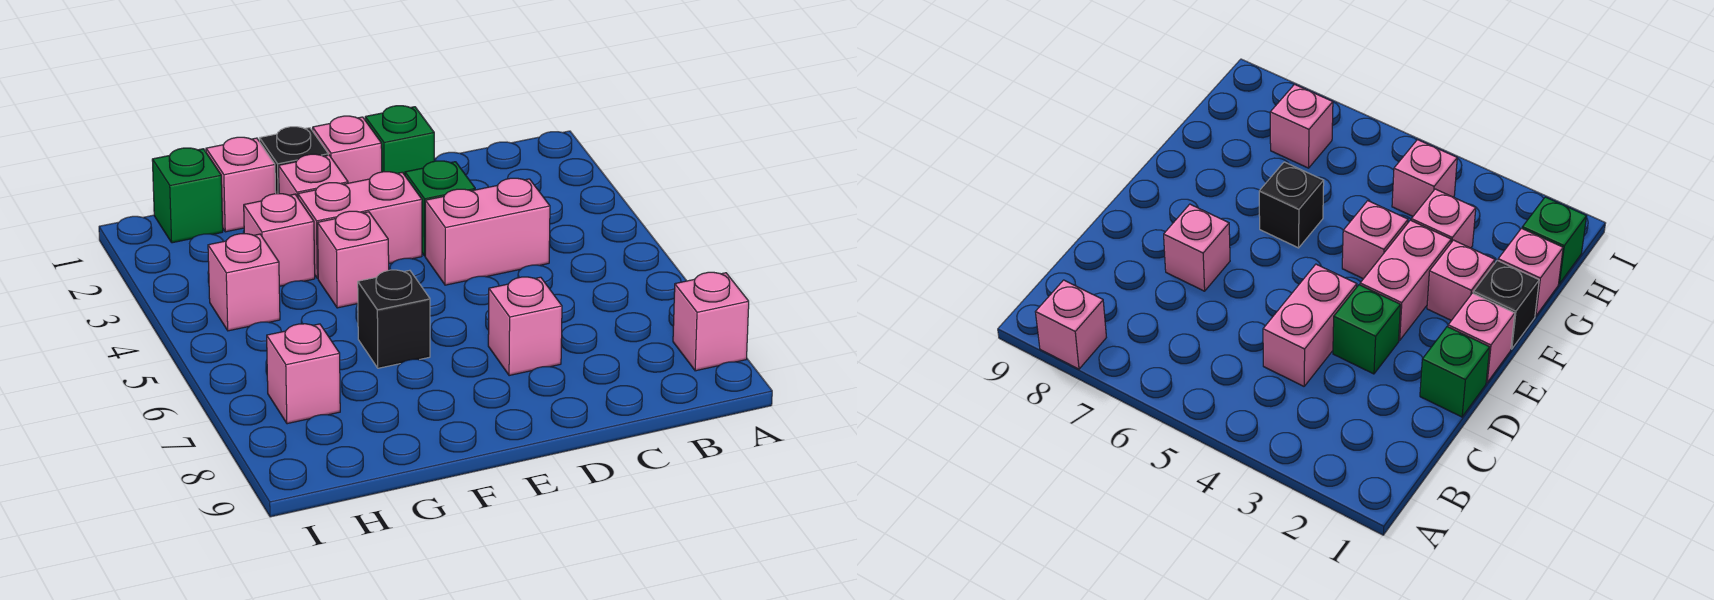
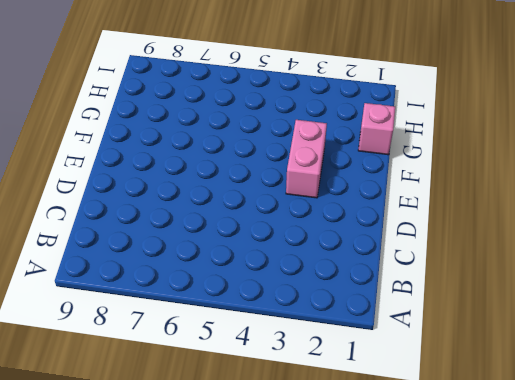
none -> pink brick A8 level 1
none -> pink brick C4:D4 level 1
none -> green brick D1 level 1

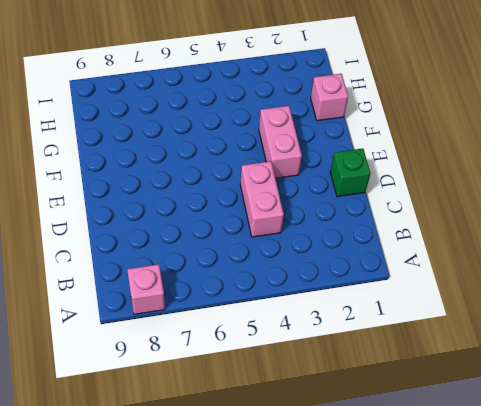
none -> green brick D3 level 1
none -> pink brick D7 level 1
none -> pink brick E1 level 1

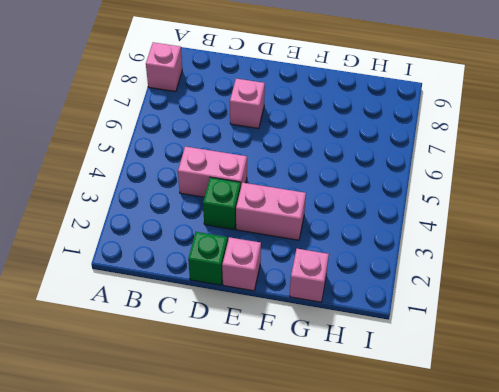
none -> black brick F1 level 1
none -> pink brick F2 level 1
none -> pink brick F4 level 1

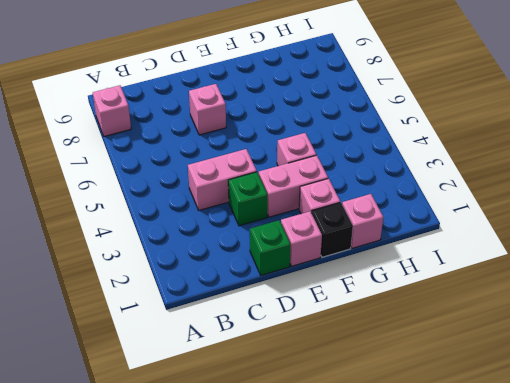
none -> black brick F6 level 1
none -> pink brick G3 level 1
none -> green brick H1 level 1

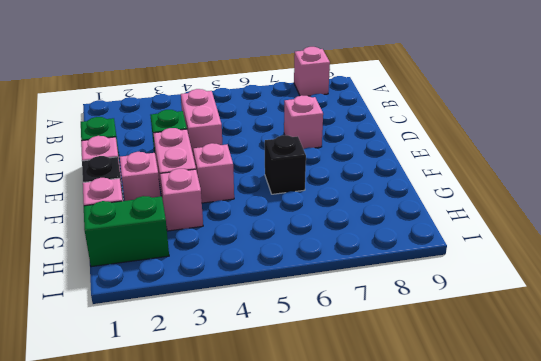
green brick H1:H2 level 1 -> green brick H1 level 1
none -> pink brick H4 level 1
none -> pink brick H7 level 1

